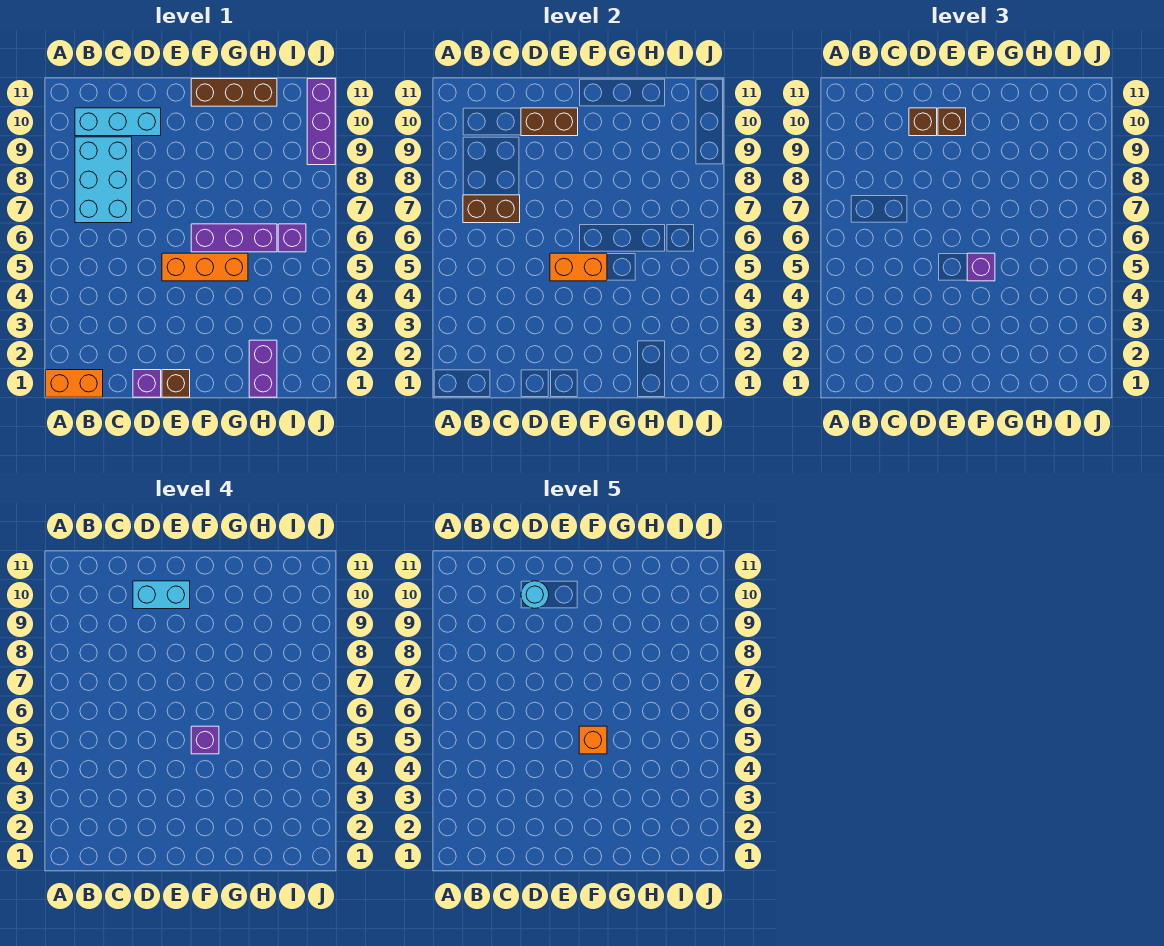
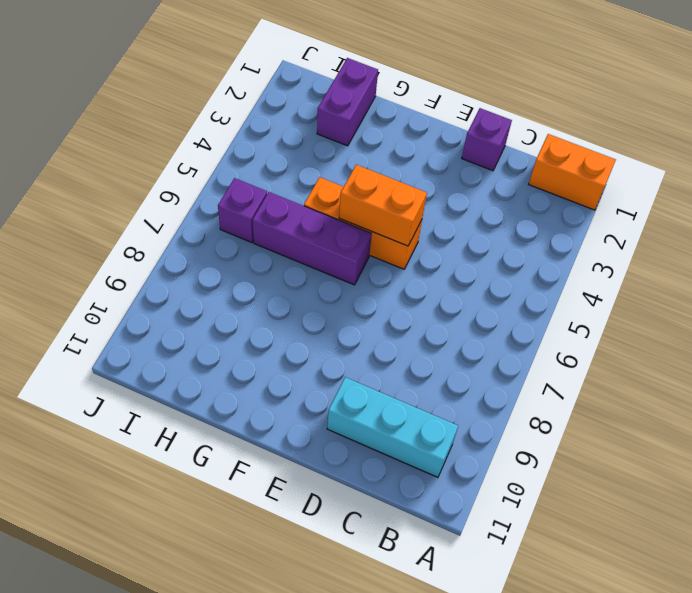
none -> cyan brick B7:C9 level 1
none -> brown brick E1 level 1
none -> brown brick F11:H11 level 1

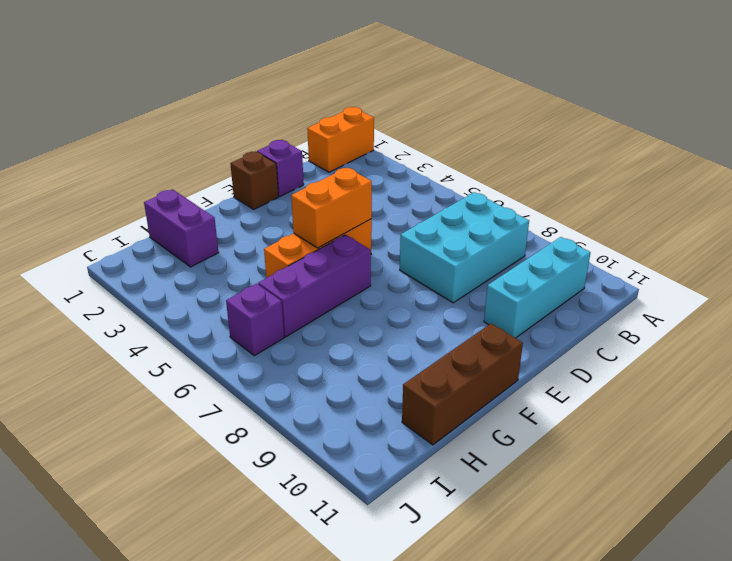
cyan brick B7:D8 level 1 -> cyan brick B7:C9 level 1
none -> purple brick J9:J11 level 1
none -> brown brick B7:C7 level 2
none -> brown brick D10:E10 level 2

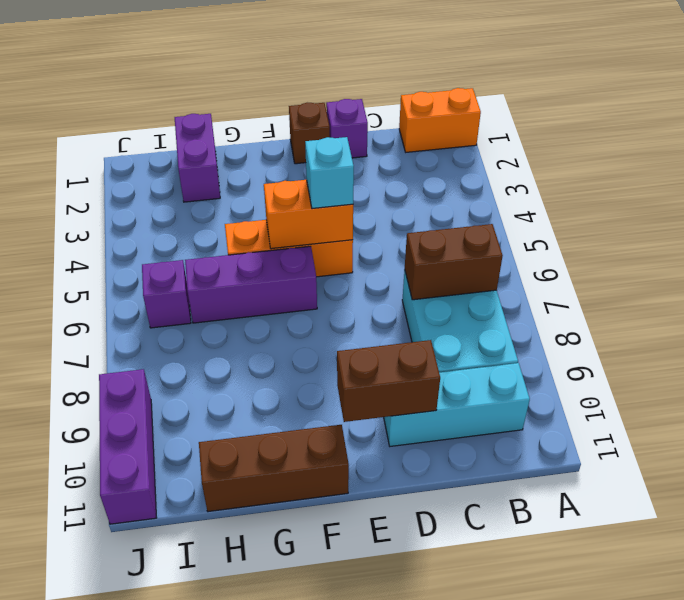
cyan brick E5 level 3 -> none
none -> brown brick D10 level 3
none -> brown brick E10 level 3
none -> purple brick F5 level 3

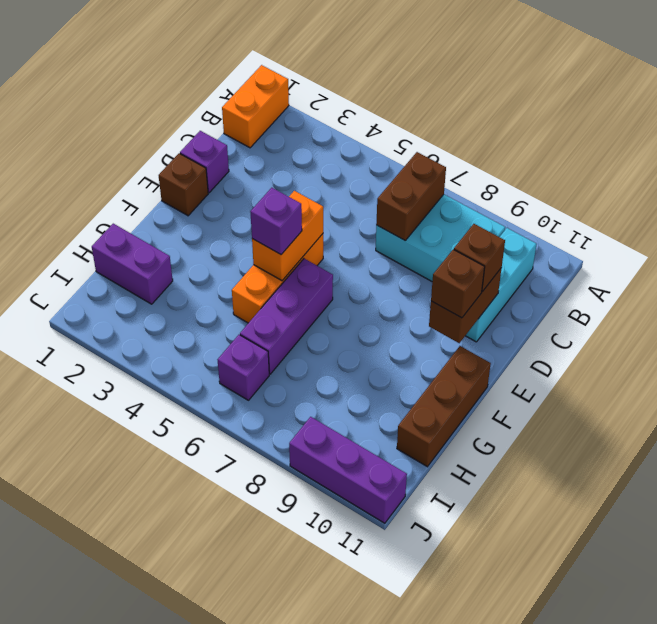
none -> cyan brick D10:E10 level 4
none -> purple brick F5 level 4
none -> cyan round brick D10 level 5

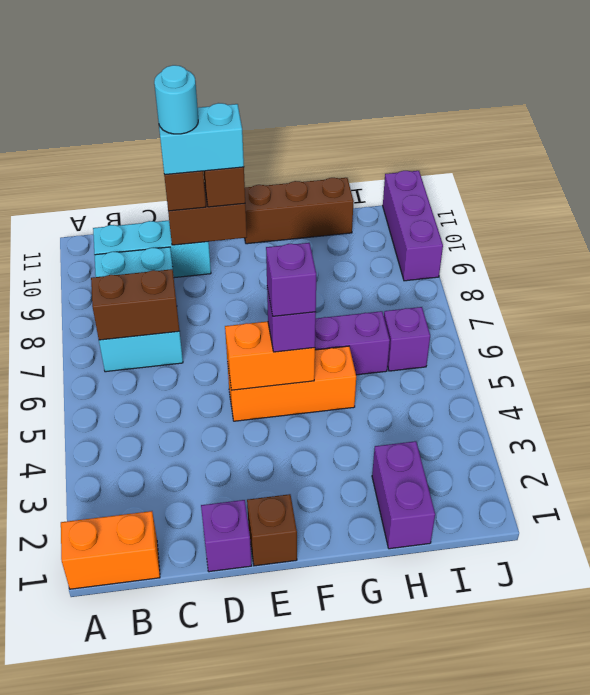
none -> orange brick F5 level 5

